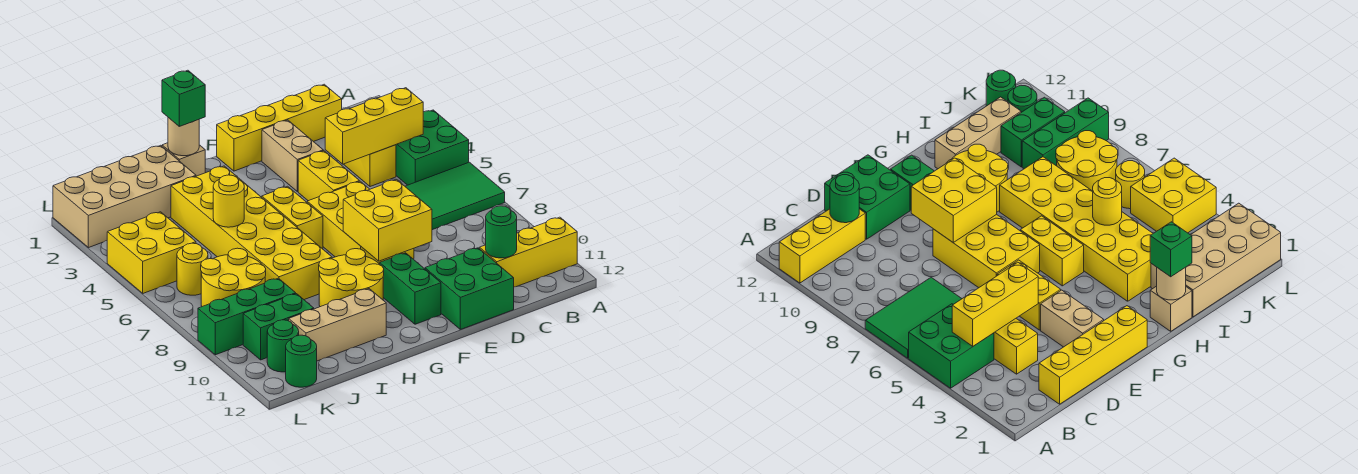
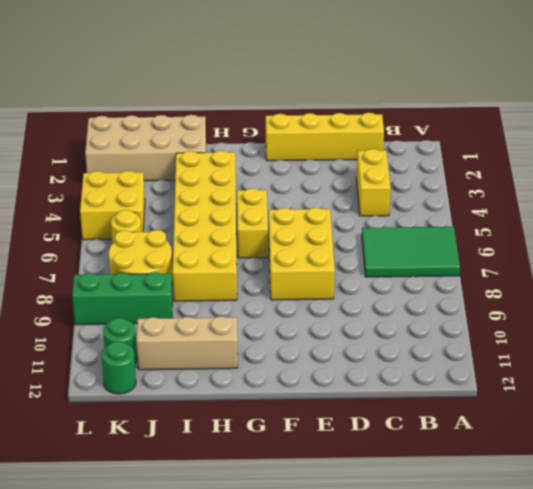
none -> green brick A4:B5 level 1
none -> yellow brick A11:C11 level 1
none -> green brick D11:E12 level 1

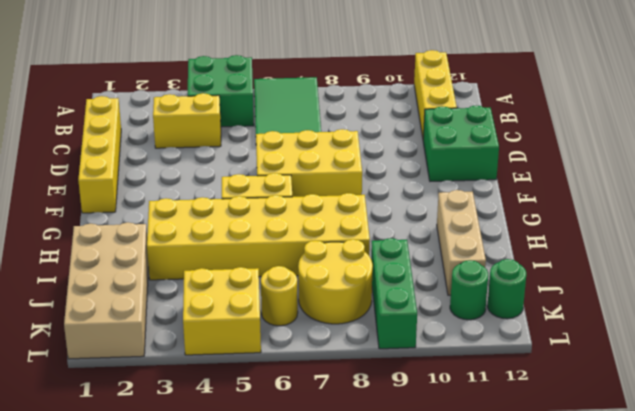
none -> tan brick E2:E3 level 1
none -> yellow brick E4:E5 level 1
none -> green brick F10:F11 level 1

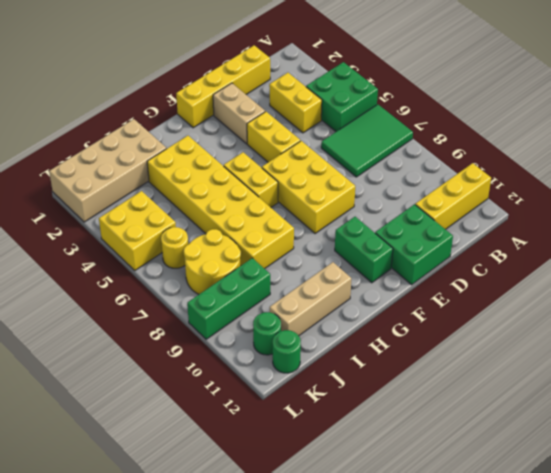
none -> yellow round brick G9:H10 level 1
none -> tan brick H1 level 1
none -> green brick J10:K10 level 1

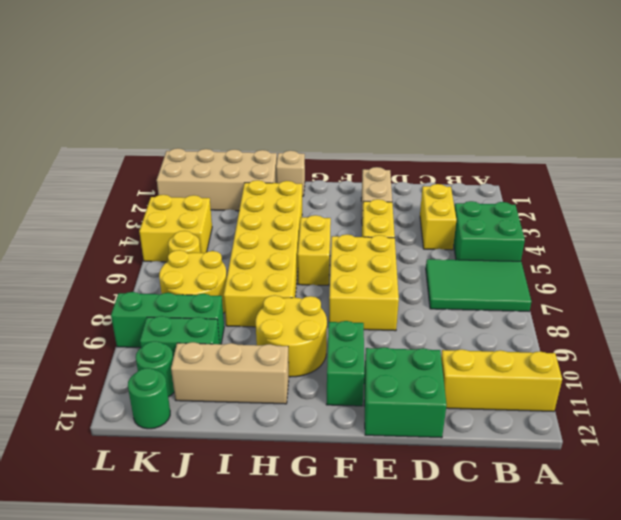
none -> yellow brick C1:F1 level 1
none -> yellow brick B4:D4 level 2
none -> green round brick C11 level 2

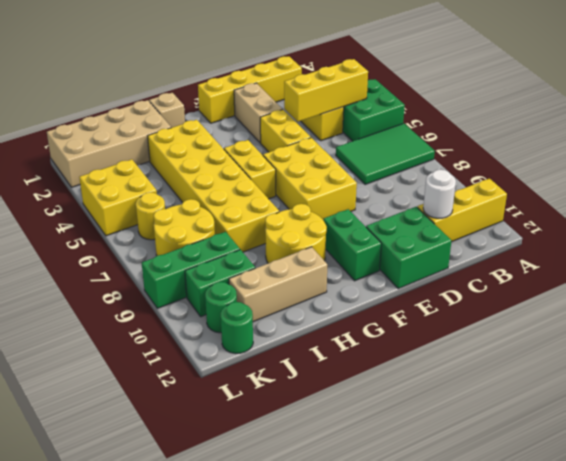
white round brick C11 level 2 -> green round brick C11 level 2
none -> yellow brick E8:F9 level 2
none -> tan round brick H1 level 2
none -> yellow round brick I5 level 2

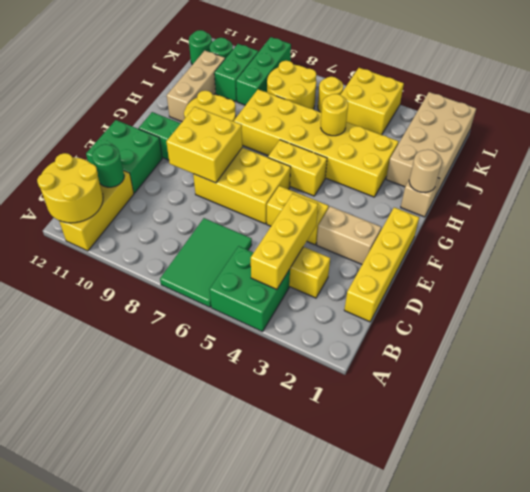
yellow round brick A11:B12 level 2 -> none
none -> green brick H1 level 3

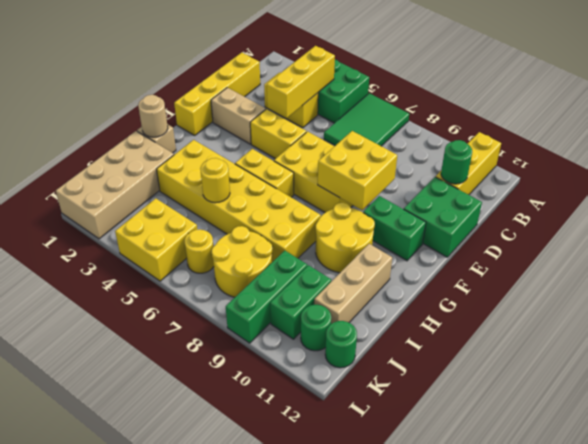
none -> green brick H1 level 3

